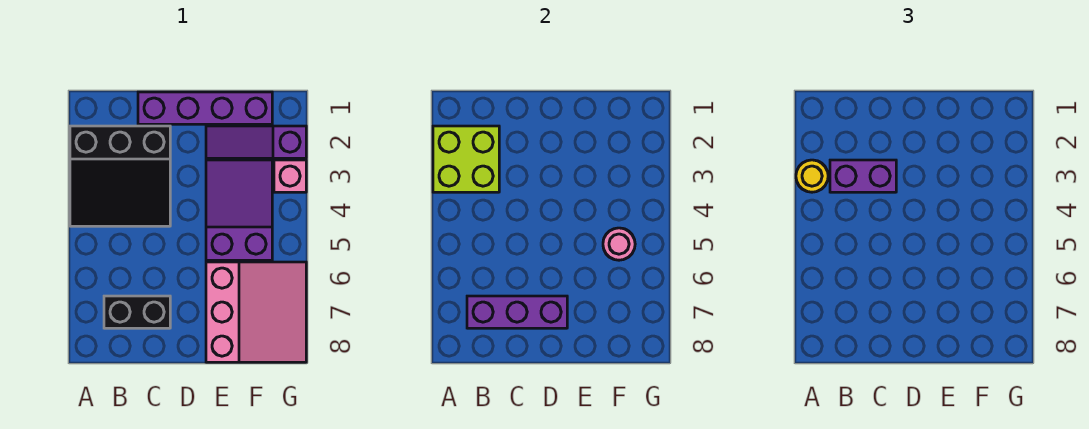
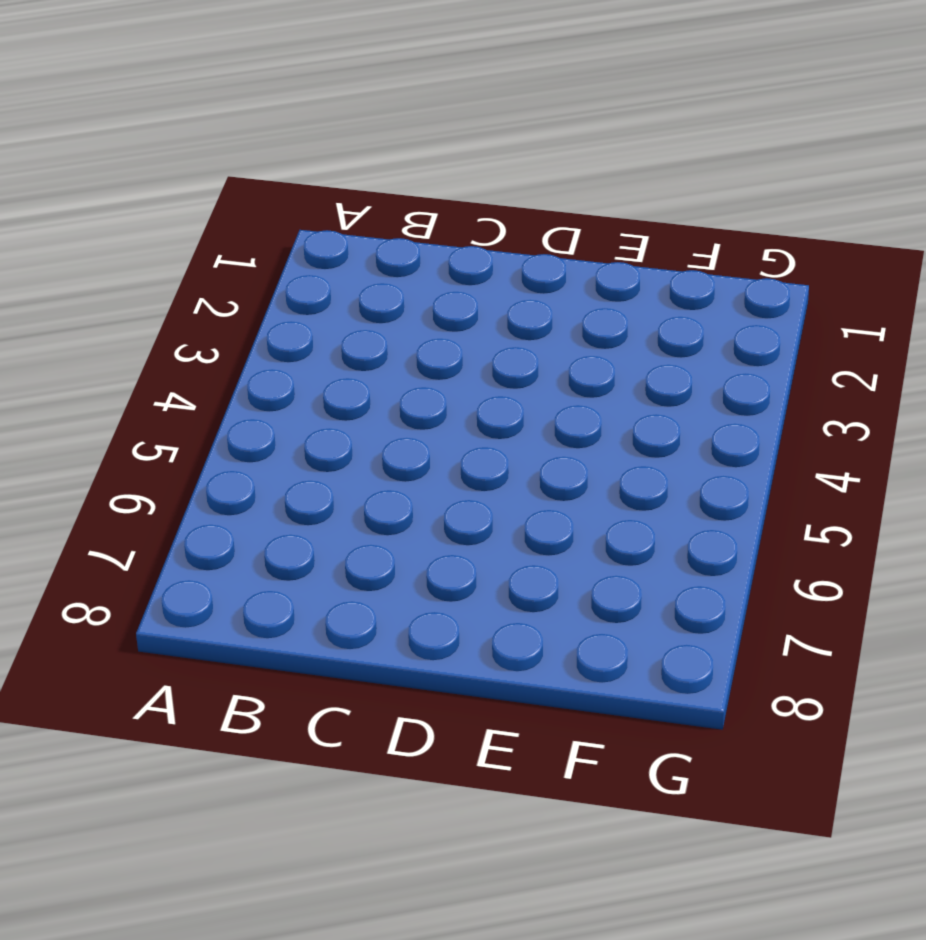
none -> black slope A2:C4 level 1 top 2
none -> black brick B7:C7 level 1
none -> purple brick C1:F1 level 1

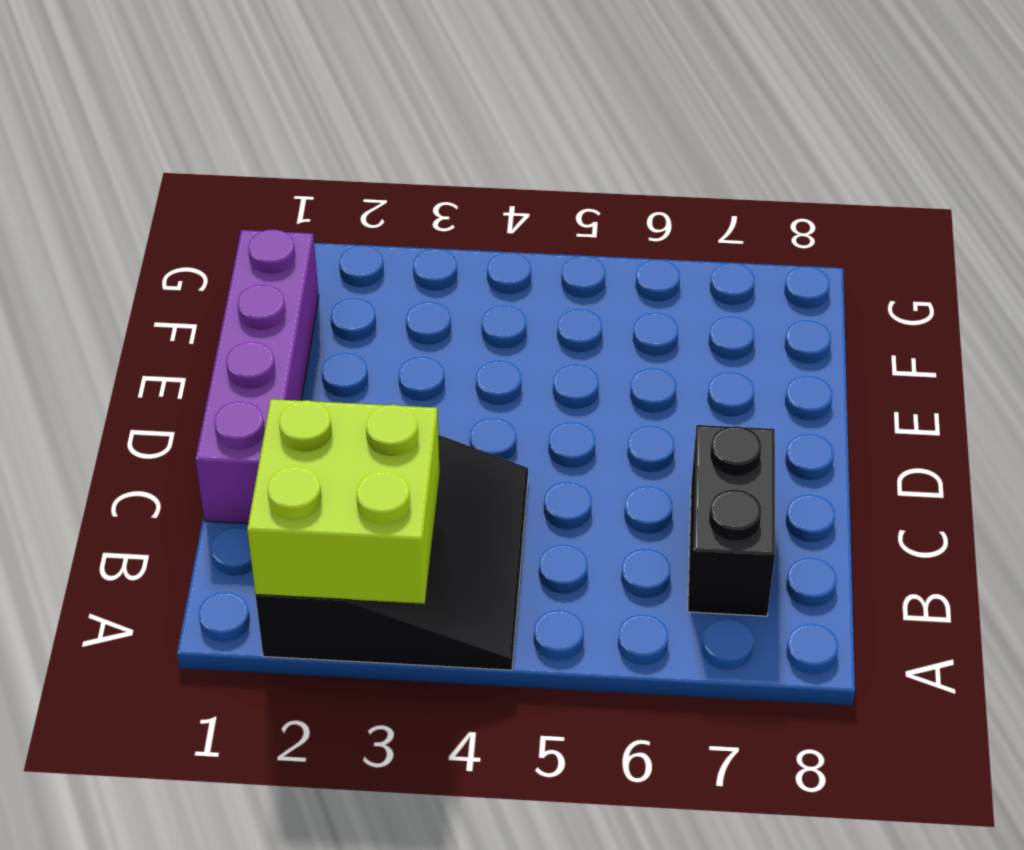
none -> purple slope E2:G2 level 1 top G
none -> purple slope E3:F5 level 1 top 5
none -> pink slope E6:G8 level 1 top E

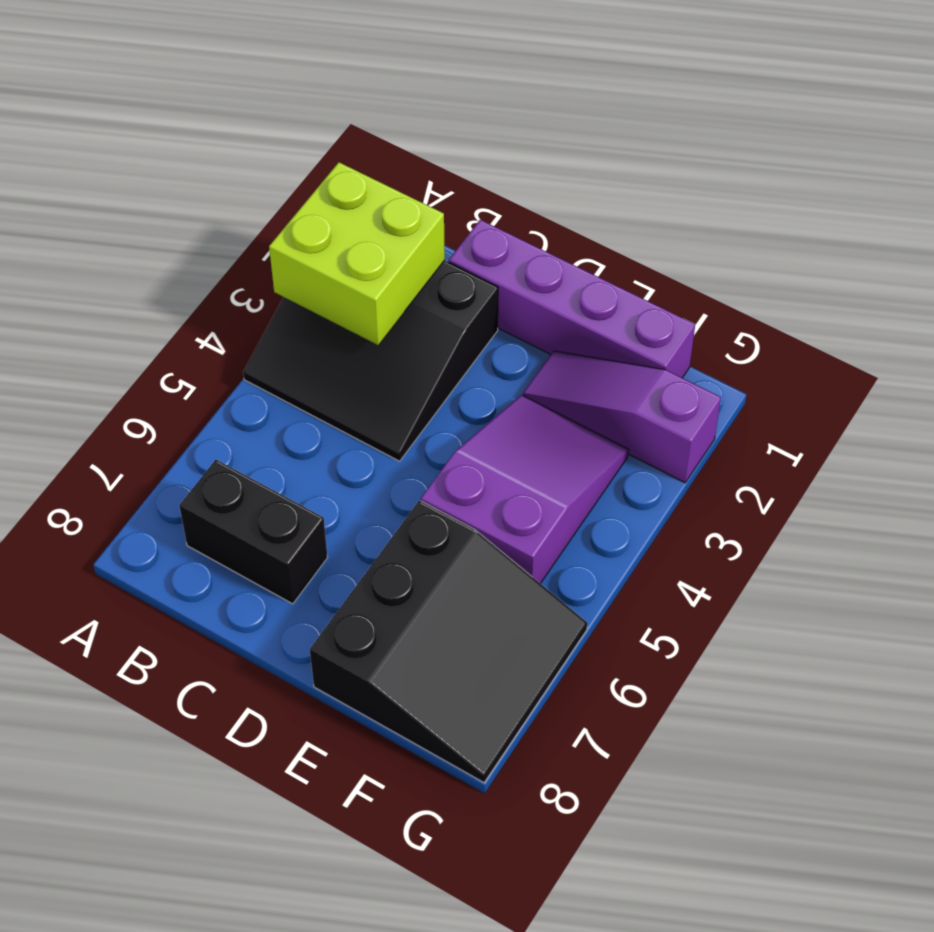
black slope E6:G8 level 1 top E -> pink slope E6:G8 level 1 top E
none -> pink brick G3 level 1
none -> purple brick B7:D7 level 2
none -> pink round brick F5 level 2

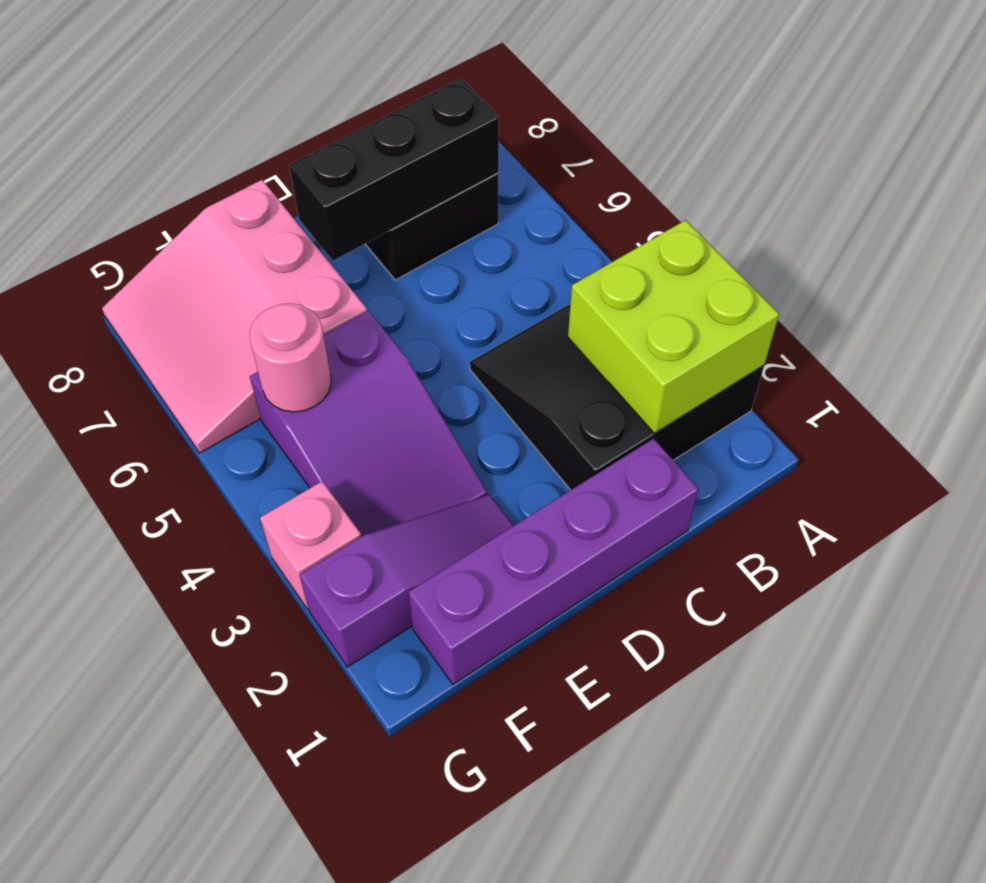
black brick B7:D7 level 2 -> purple brick B7:D7 level 2
none -> yellow round brick A3 level 3
none -> purple brick B3:C3 level 3

